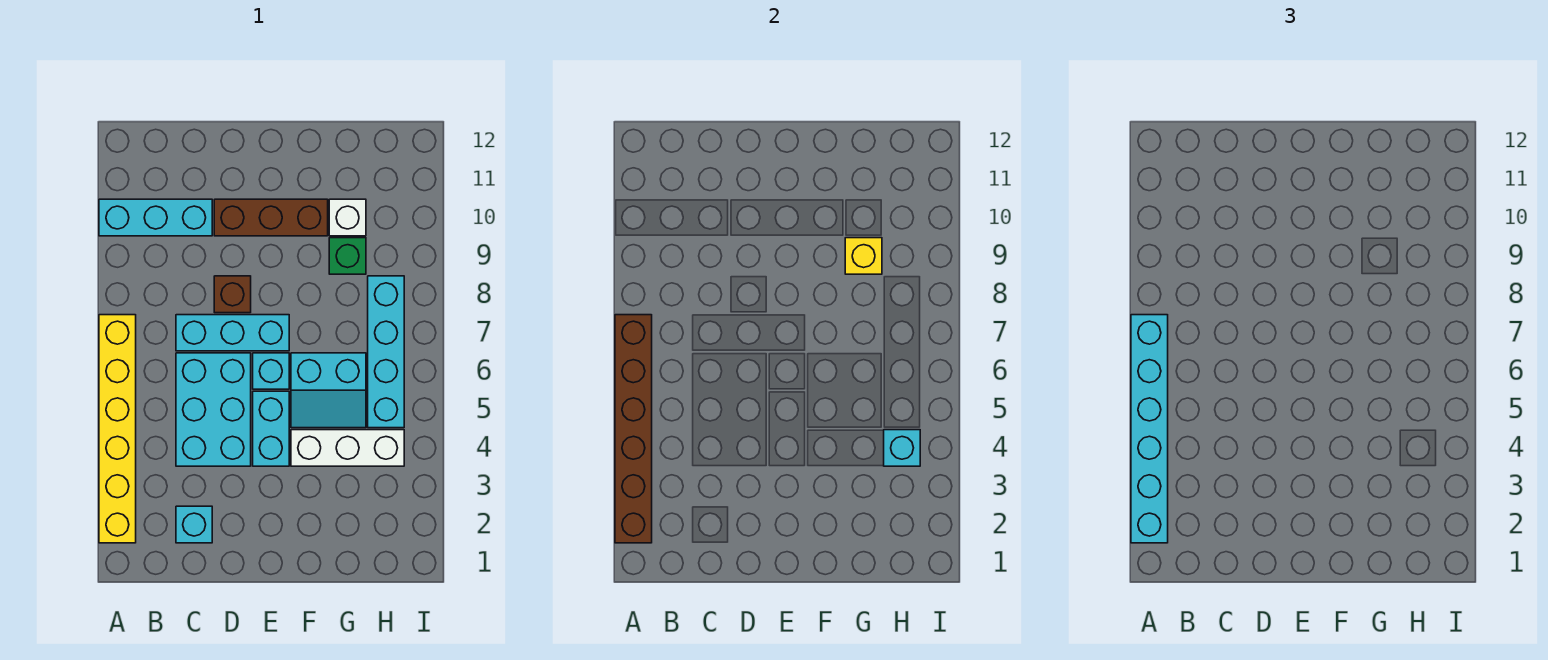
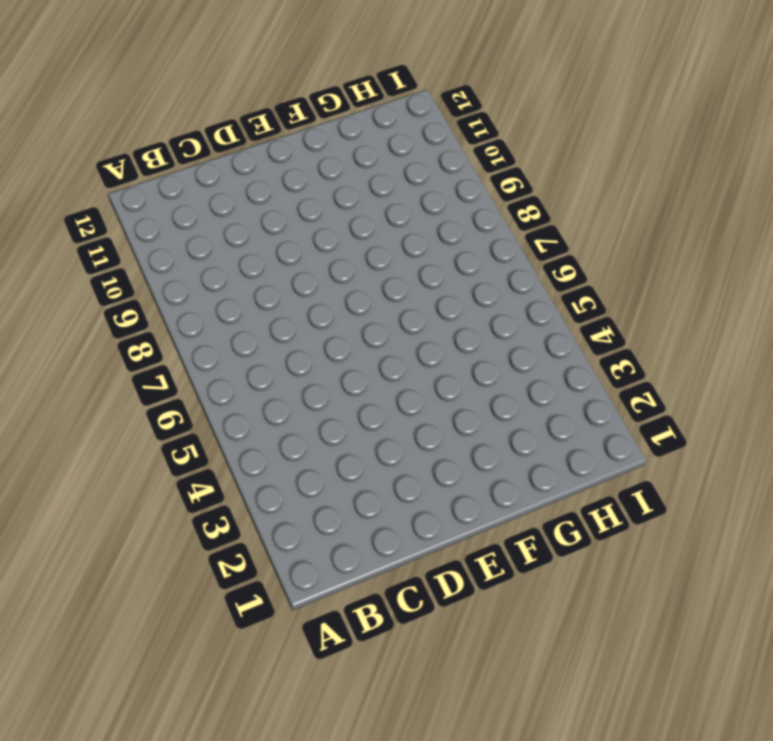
none -> yellow brick A2:A7 level 1
none -> cyan brick A10:C10 level 1
none -> cyan brick C2 level 1

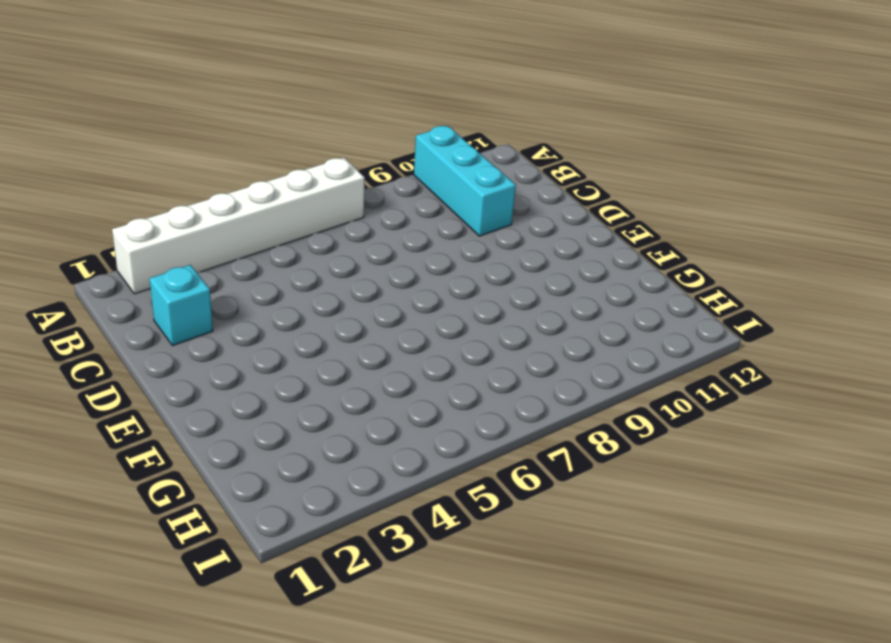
white brick A2:A7 level 1 -> yellow brick A2:A7 level 1
none -> cyan brick C4:D6 level 1
none -> cyan brick C7:E7 level 1
none -> brown brick D8 level 1

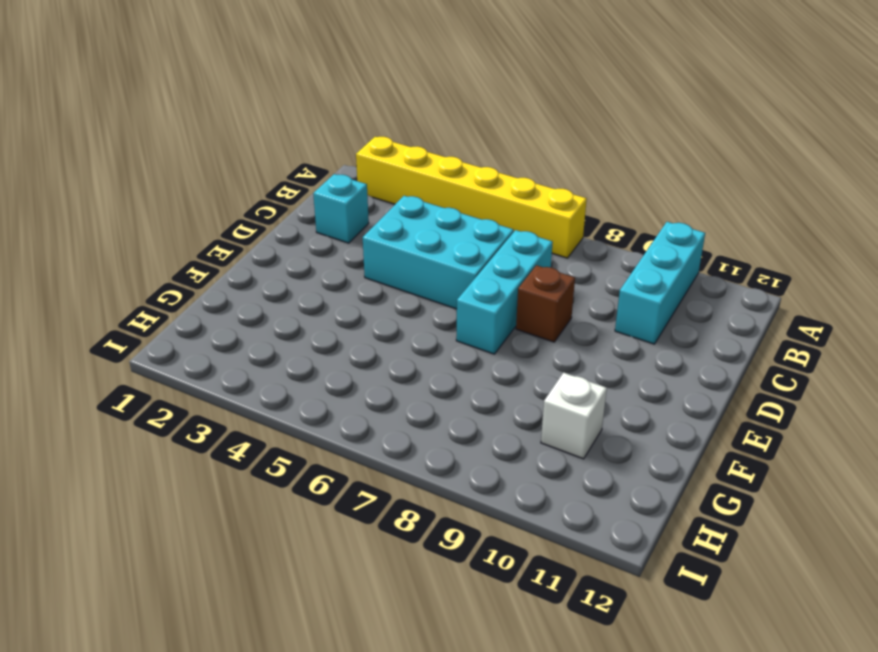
none -> brown brick D10:F10 level 1
none -> cyan brick E4:E5 level 1
none -> cyan brick E6 level 1

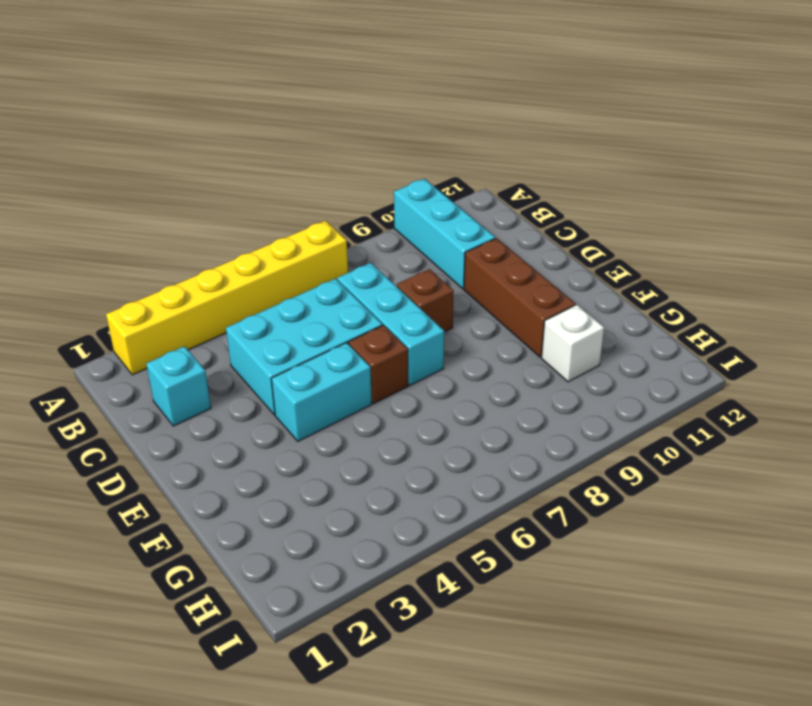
brown brick E6 level 1 -> cyan brick E6 level 1
none -> white brick F4:H4 level 1
none -> cyan slope F5:G6 level 1 top 6
none -> green brick G9 level 1

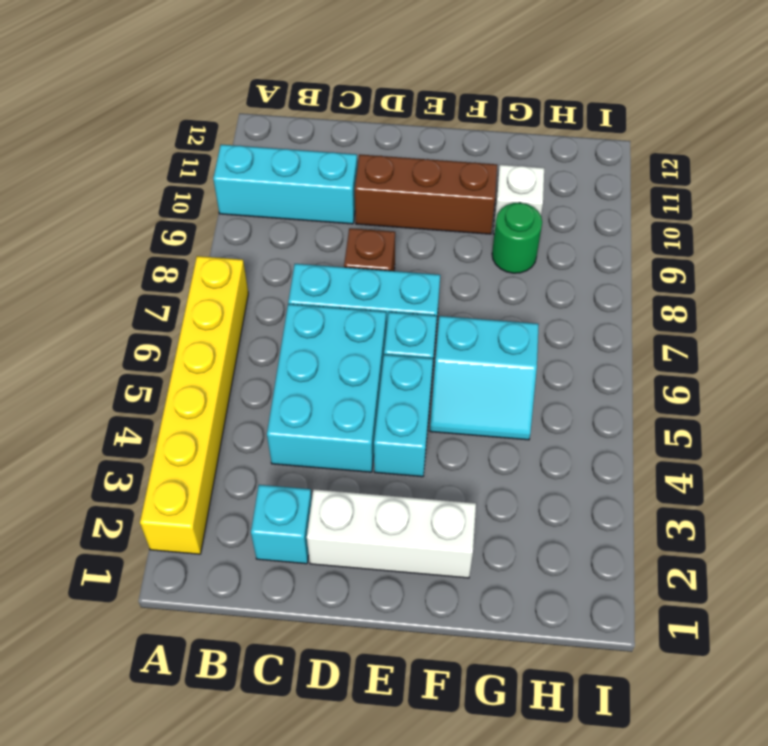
white brick D2:F2 level 1 -> white brick F4:H4 level 1
green round brick G9 level 1 -> green brick G9 level 1
none -> cyan brick H5:H8 level 1
none -> brown brick A2:A7 level 2
none -> yellow brick G9 level 2

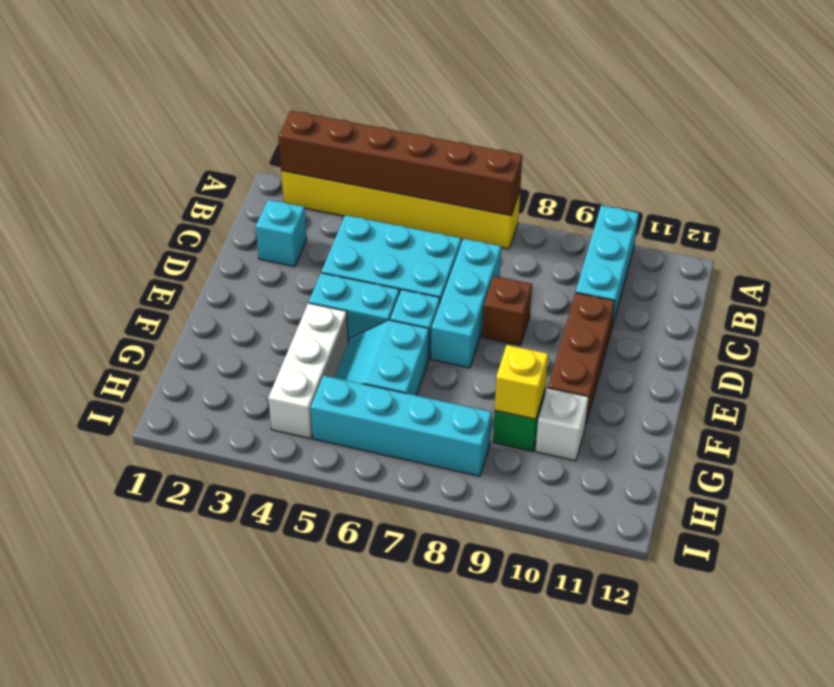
none -> cyan brick H4 level 2
none -> cyan brick A2:A7 level 3

